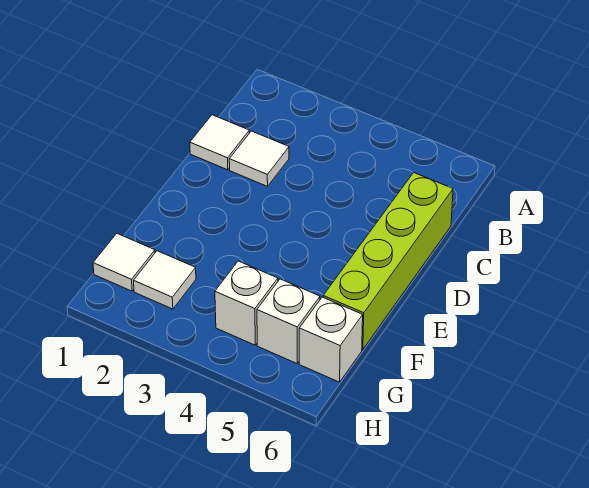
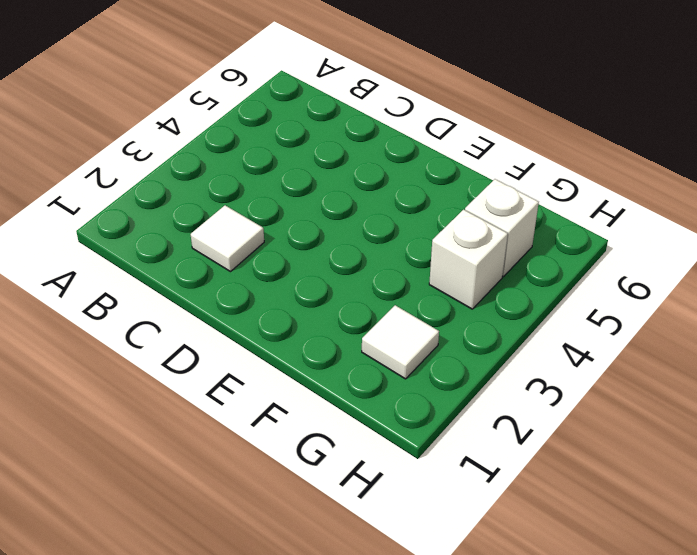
none -> white tile C1 level 1
none -> lime brick C6:F6 level 1

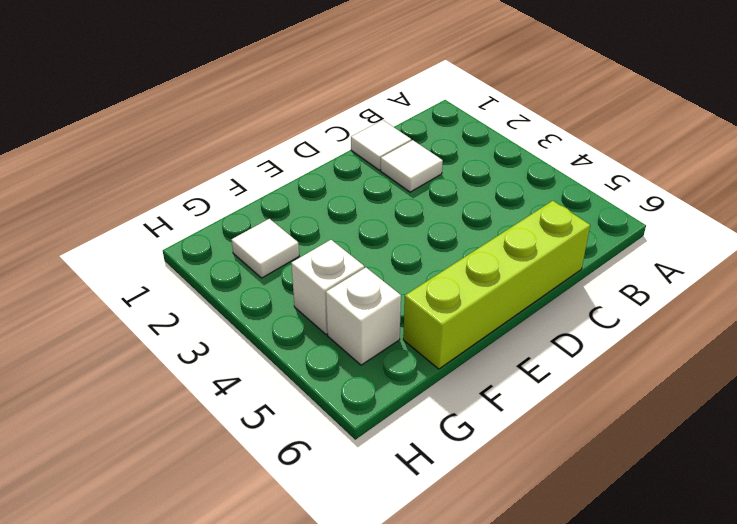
none -> white tile G1 level 1
none -> white brick G6 level 1

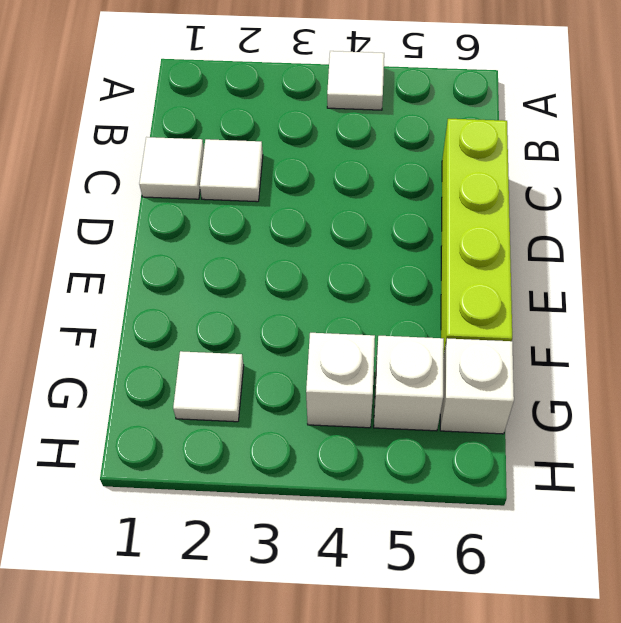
white tile A4 level 1 -> white tile G1 level 1

